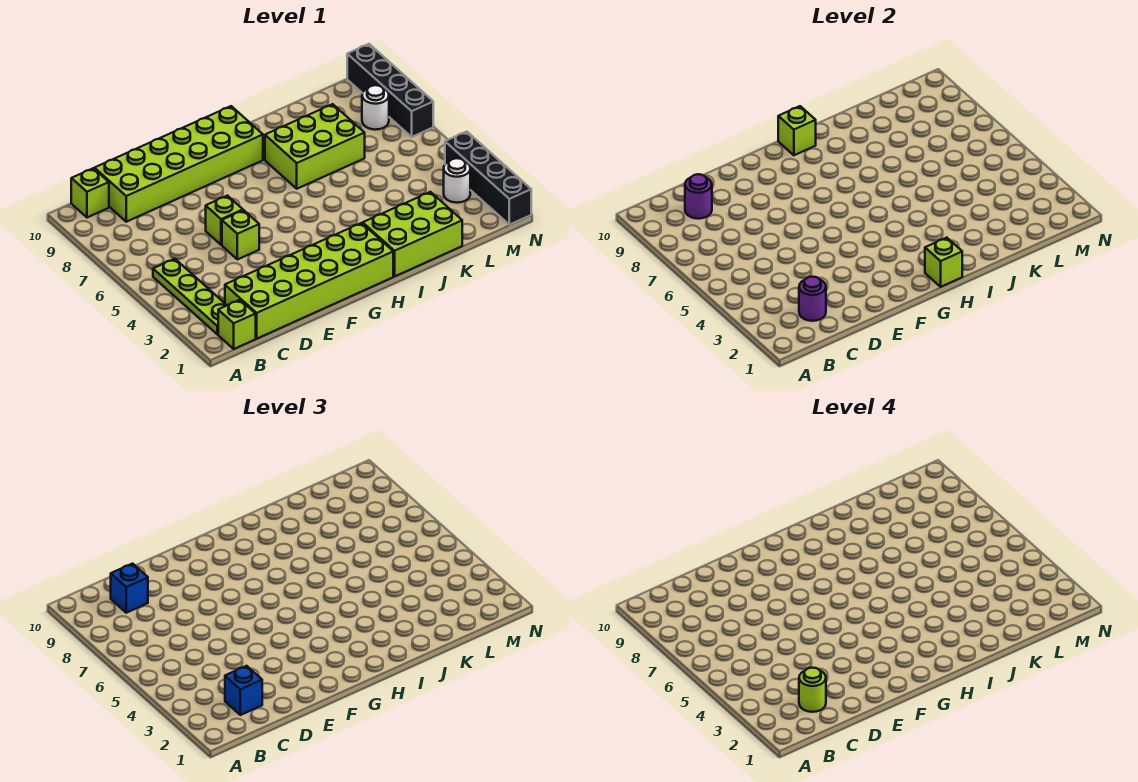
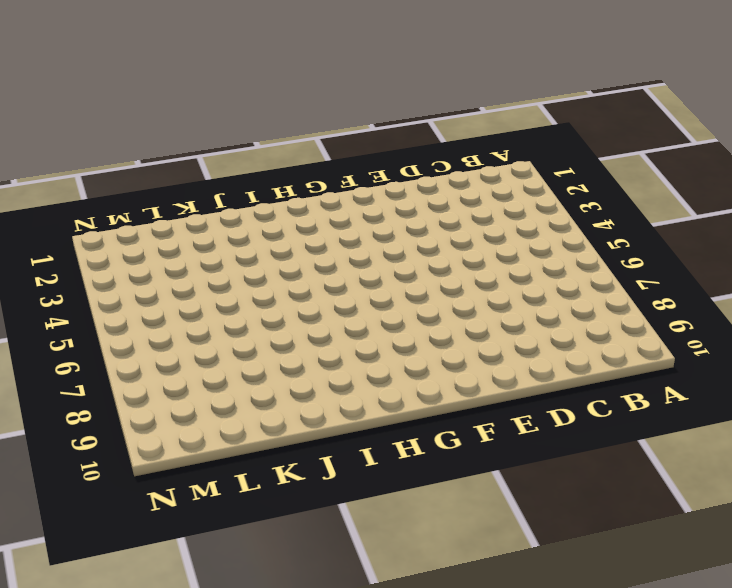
none -> lime brick B1 level 1
none -> lime plate B2:B5 level 1
none -> lime brick B10 level 1

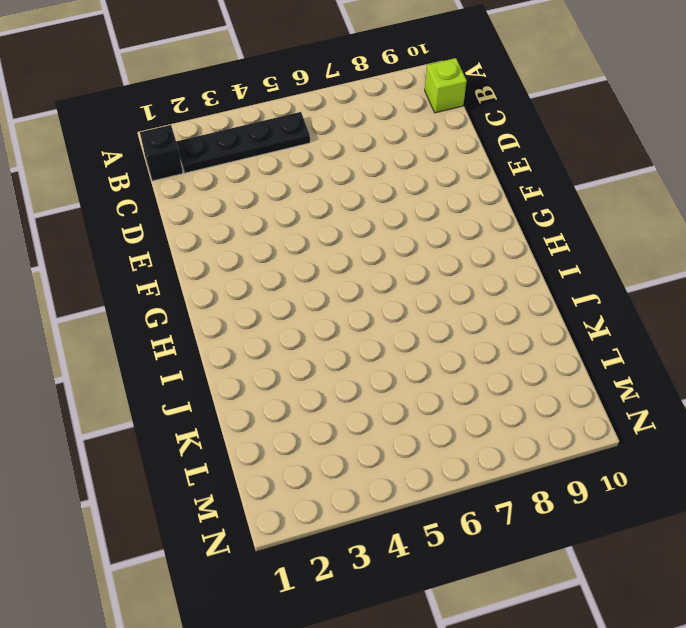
black brick B1 level 1 -> lime brick B1 level 1
black plate B2:B5 level 1 -> lime plate B2:B5 level 1
none -> lime brick C1:H2 level 1
none -> lime brick C9:H10 level 1
none -> lime brick E5 level 1

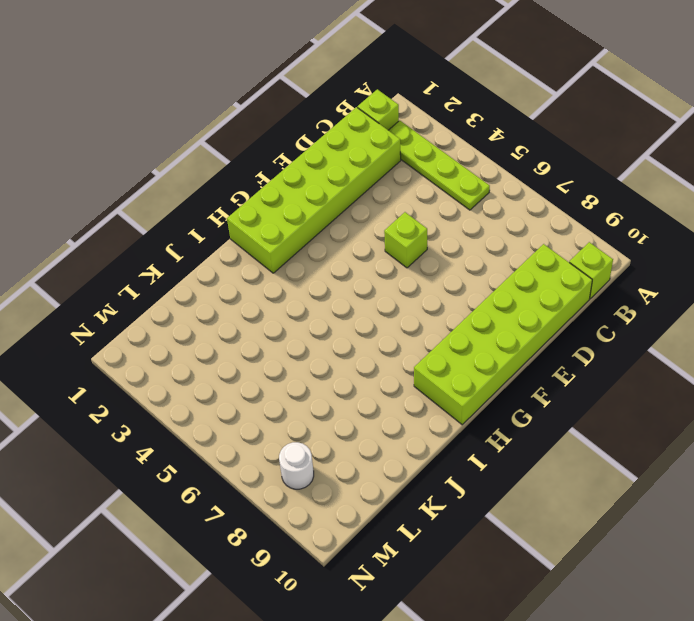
none -> lime brick E6 level 1
none -> lime brick I1:K2 level 1
none -> lime brick I7:K8 level 1

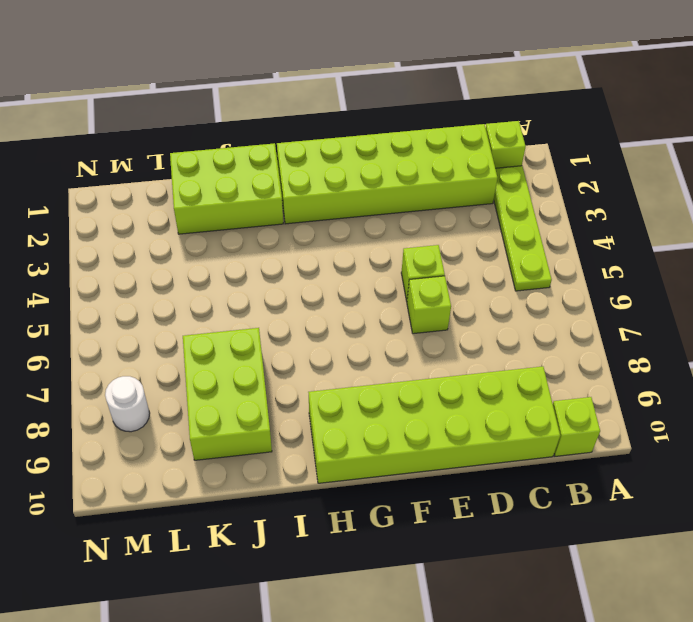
lime brick J7:K9 level 1 -> lime brick I7:K8 level 1
none -> white round brick M3 level 1
none -> black brick N1:N4 level 1
none -> black brick N7:N10 level 1

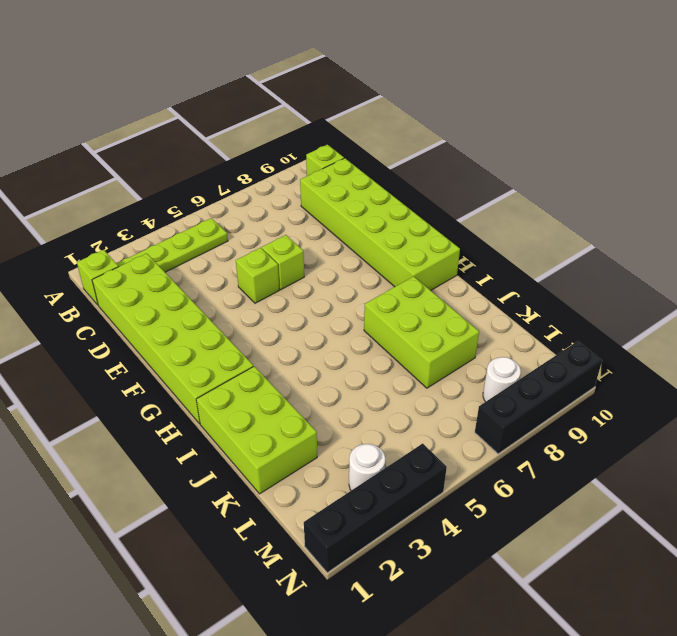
none -> purple round brick C2 level 2
none -> purple round brick C9 level 2
none -> lime brick H1 level 2

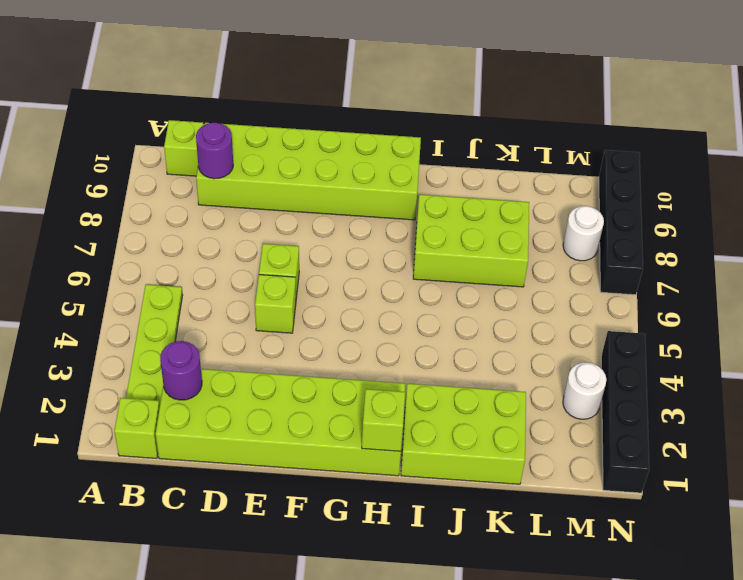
none -> lime brick H10 level 2
none -> blue brick C2 level 3
none -> blue brick C9 level 3

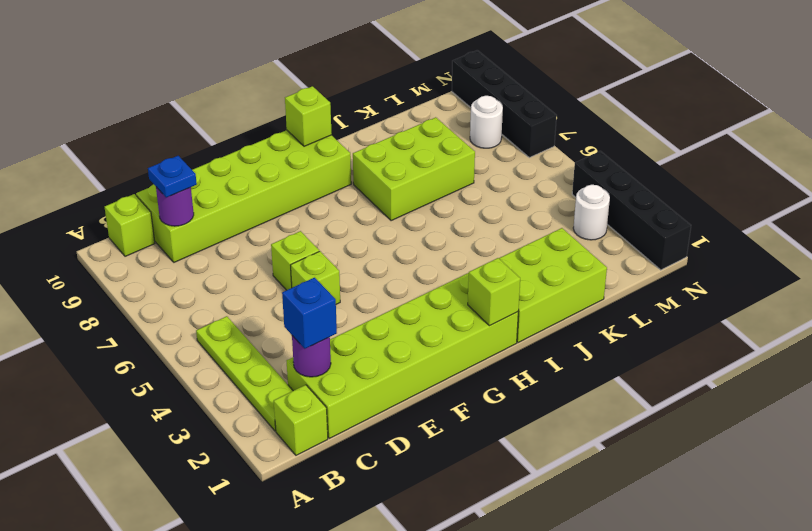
blue plate C9 level 3 -> blue brick C9 level 3
none -> lime round brick C2 level 4

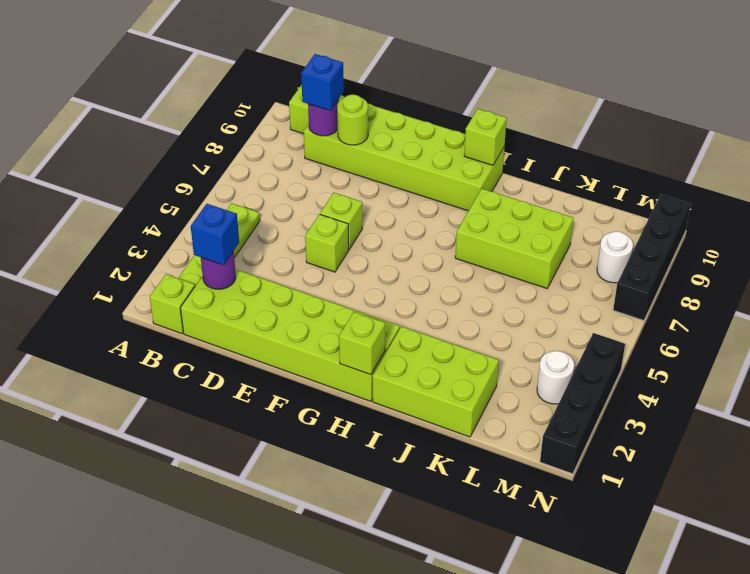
lime round brick D9 level 2 -> lime round brick C2 level 4

